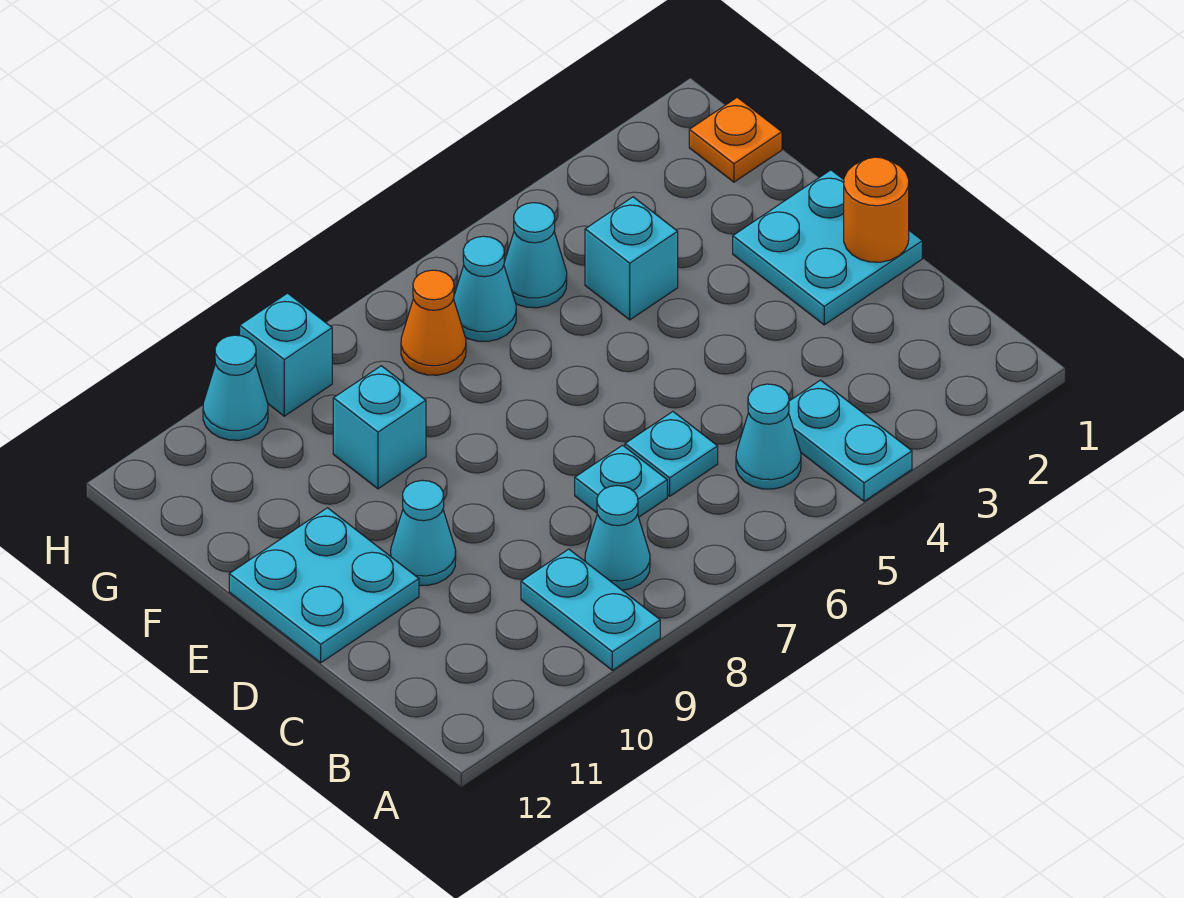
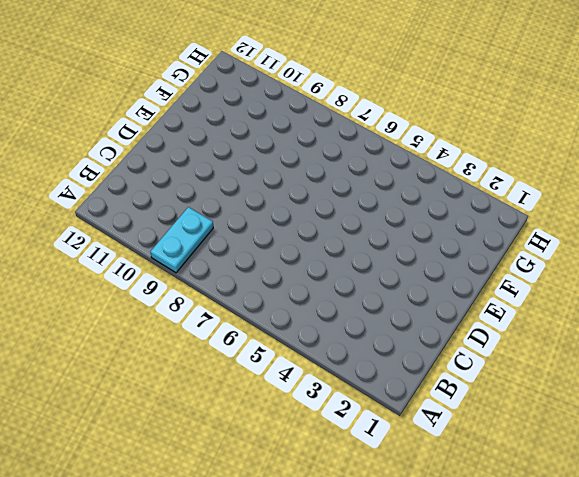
none -> cyan plate A4:B4 level 1
none -> cyan cone B5 level 1
none -> cyan cone B8 level 1

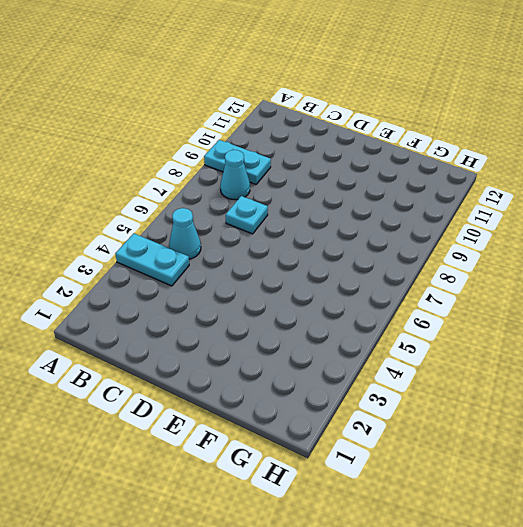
none -> cyan plate C6 level 1
none -> cyan plate D1:E2 level 1
none -> cyan cone D10 level 1

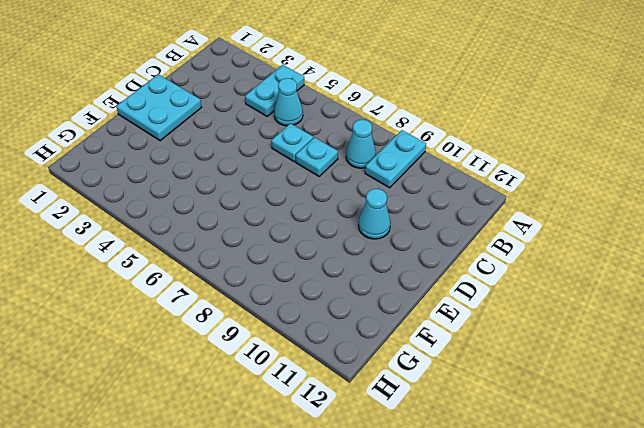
none -> cyan plate D11:E12 level 1
none -> cyan brick F4 level 1
none -> cyan brick F9 level 1

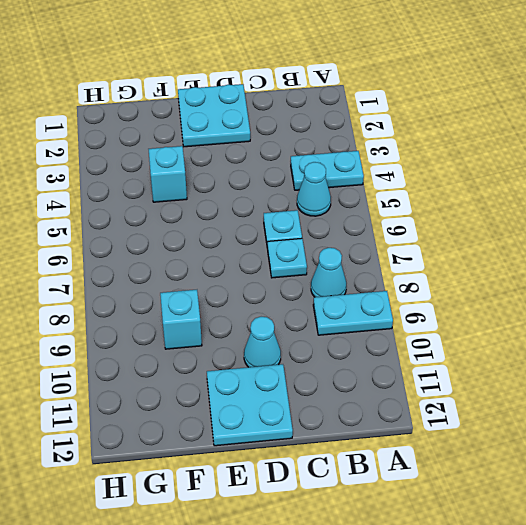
none -> orange plate G1 level 1
none -> cyan cone G5 level 1
none -> cyan cone G6 level 1

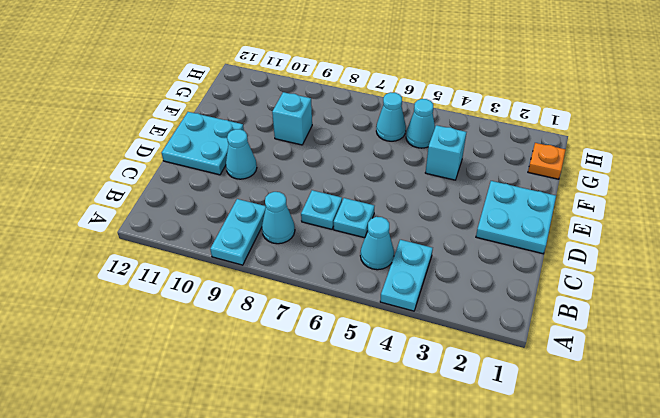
none -> orange cone G7 level 1
none -> cyan brick H9 level 1
none -> cyan cone H10 level 1

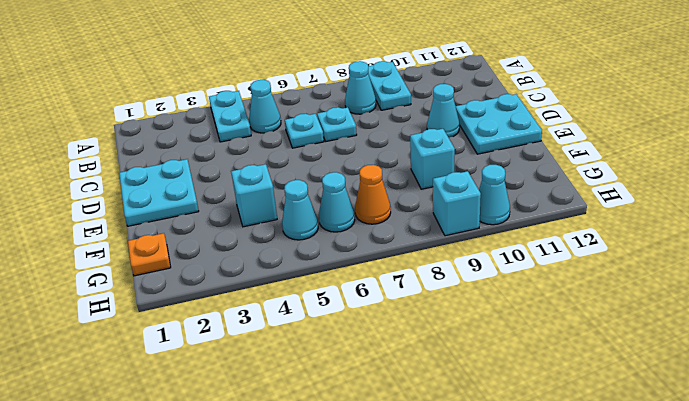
none -> orange round brick D1 level 2

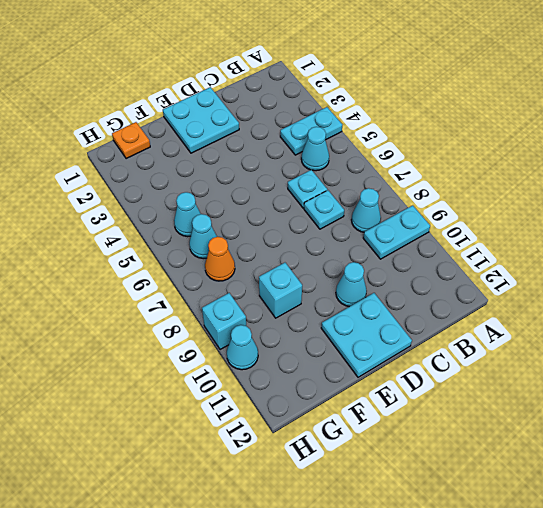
none -> cyan brick F4 level 1
none -> orange round brick D1 level 2

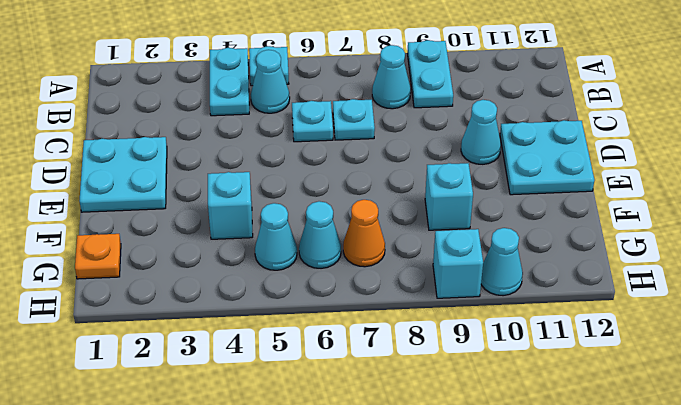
cyan plate A5 level 1 -> none
none -> orange round brick D1 level 2

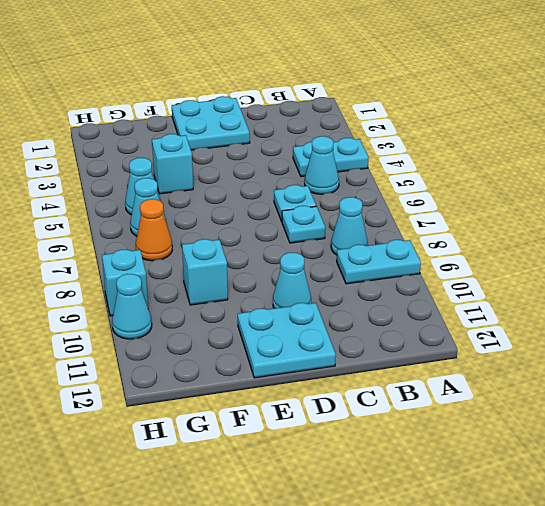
none -> orange plate G1 level 1
none -> orange round brick D1 level 2

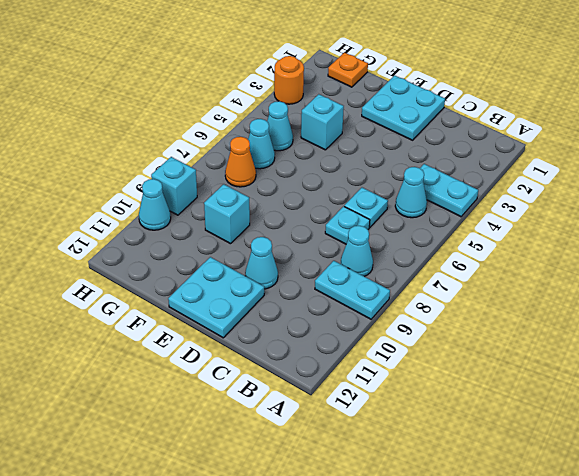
orange round brick H3 level 1 -> orange round brick D1 level 2

